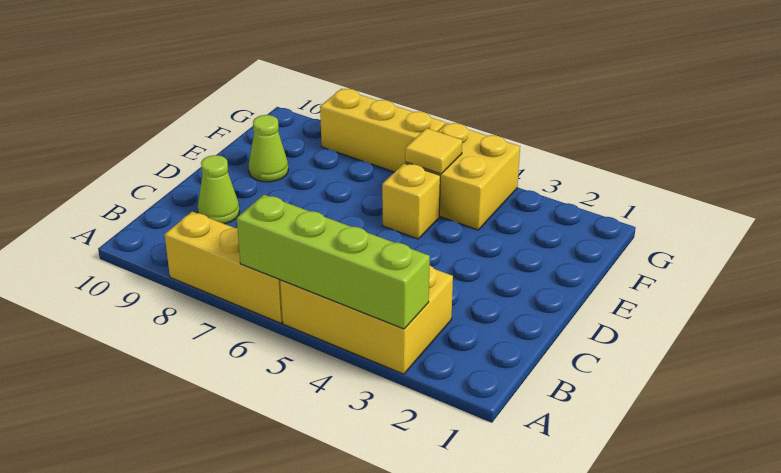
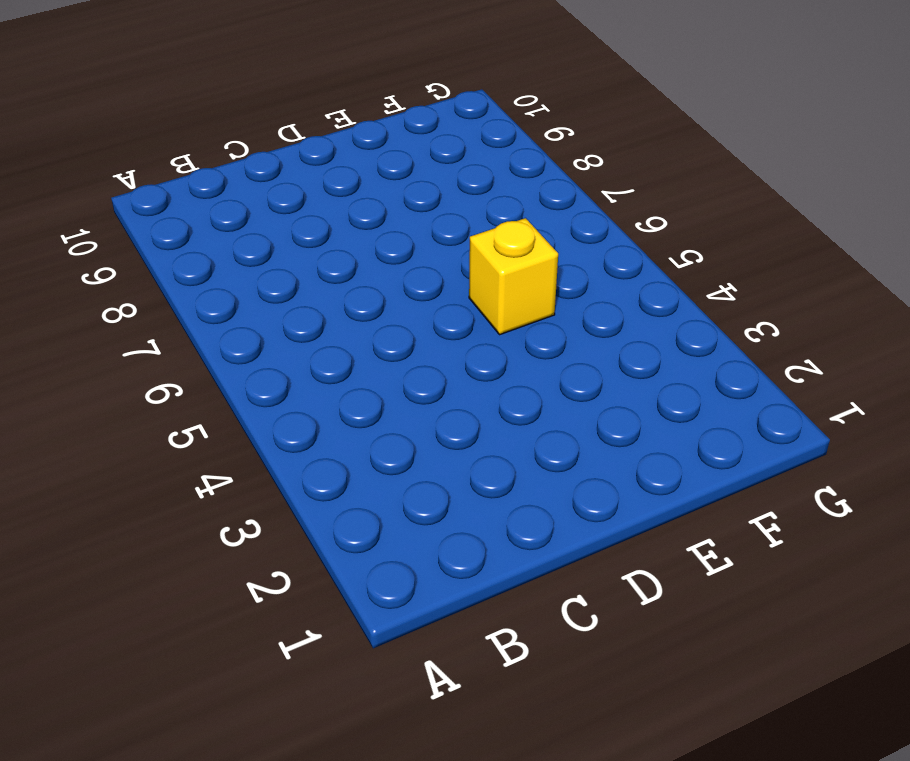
none -> yellow brick A3:B5 level 1
none -> yellow brick A6:A8 level 1

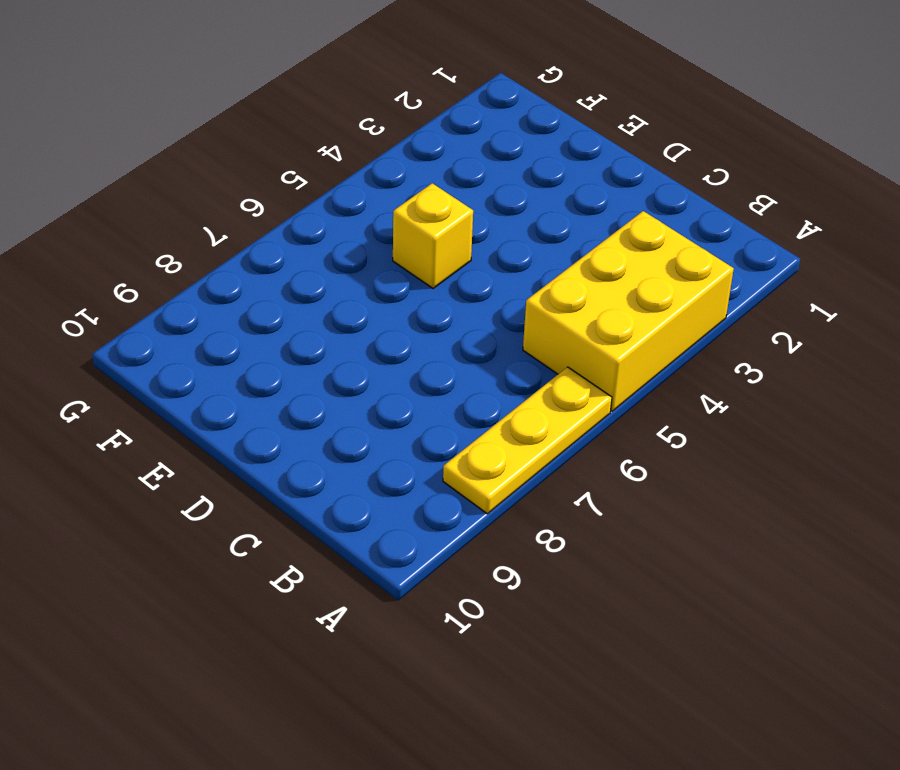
yellow plate A6:A8 level 1 -> yellow brick A6:A8 level 1
none -> lime cone C9 level 1
none -> lime cone E9 level 1

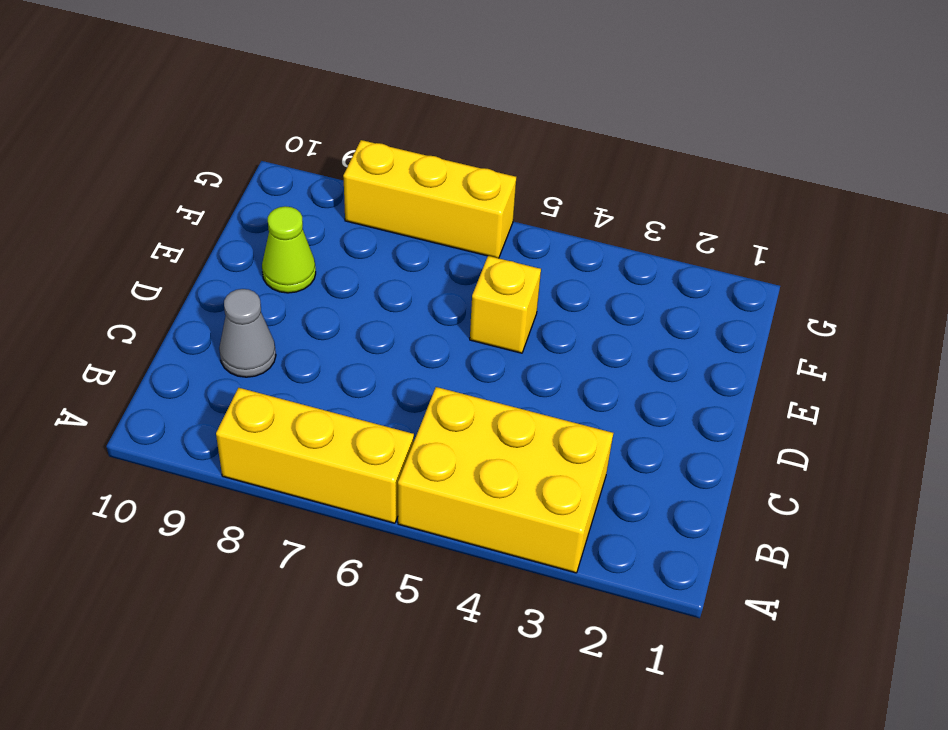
grey cone C9 level 1 -> lime cone C9 level 1
none -> yellow brick F4:G5 level 1
none -> lime brick A3:A6 level 2

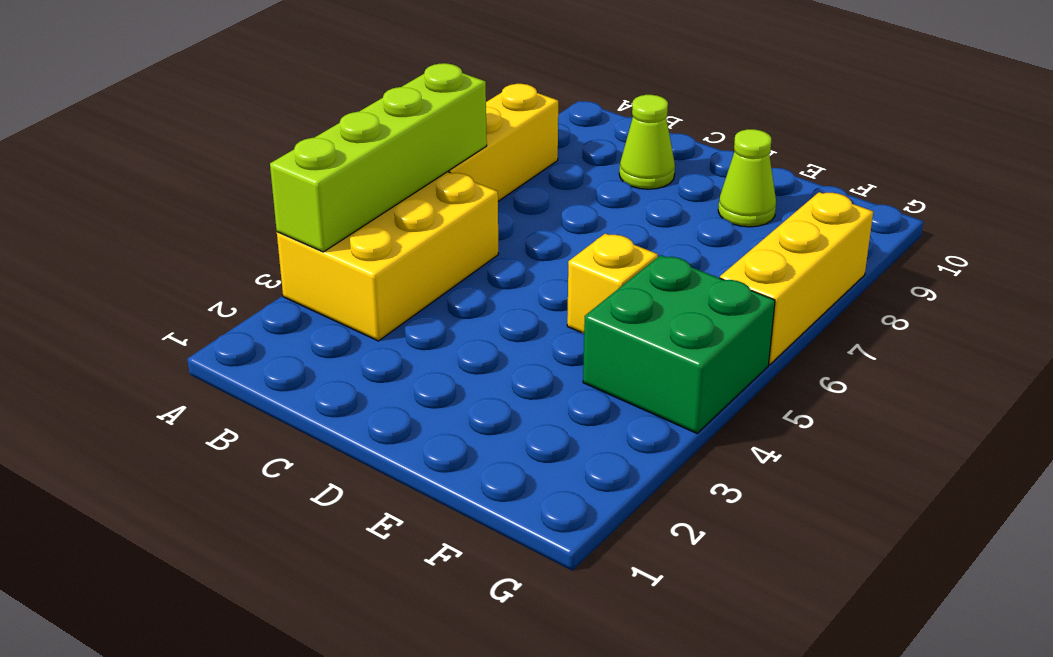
green brick F4:G5 level 1 -> yellow brick F4:G5 level 1
none -> yellow tile F5 level 2

